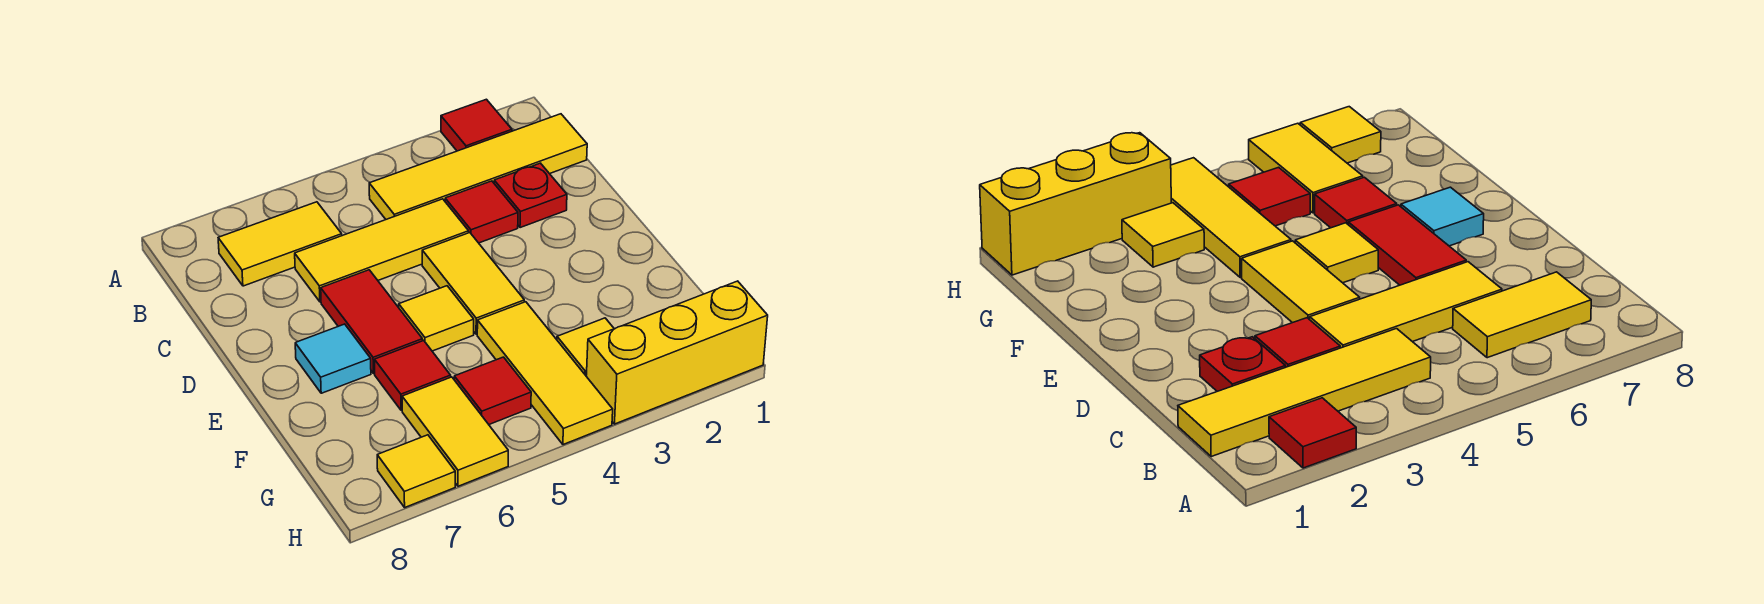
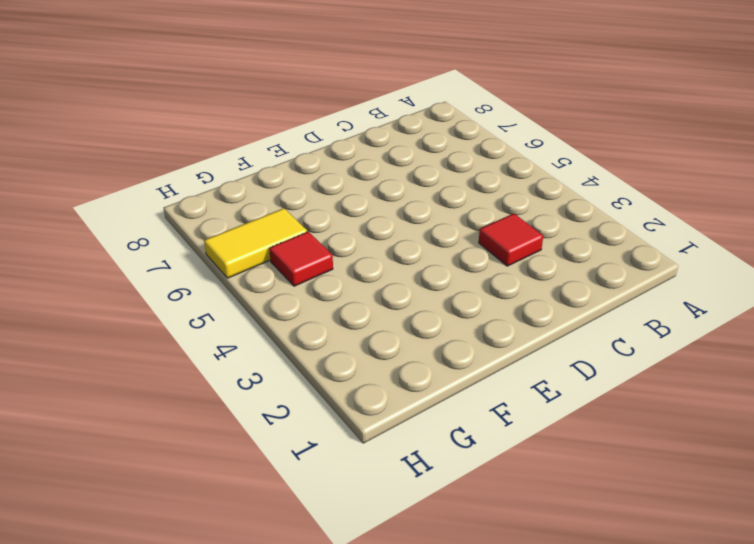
none -> red tile A2 level 1
none -> yellow tile B1:B4 level 1
none -> yellow tile B6:B7 level 1

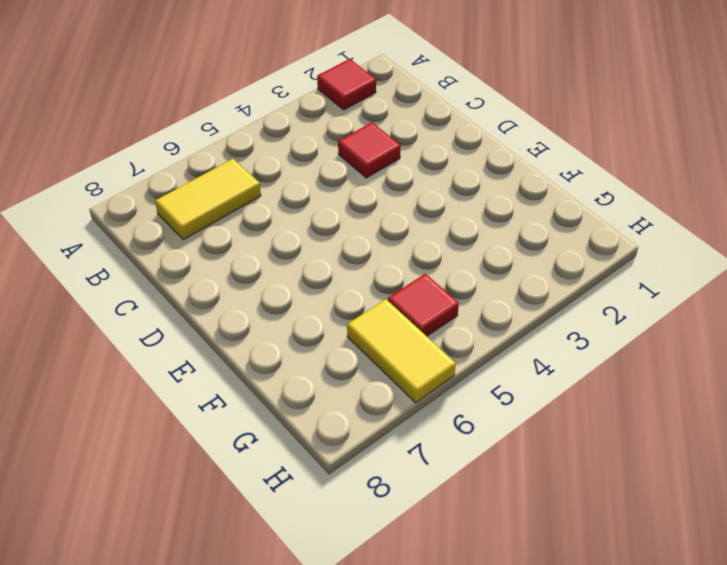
none -> yellow tile B1:B4 level 1
none -> red plate C2 level 1
none -> yellow tile C4:C6 level 1

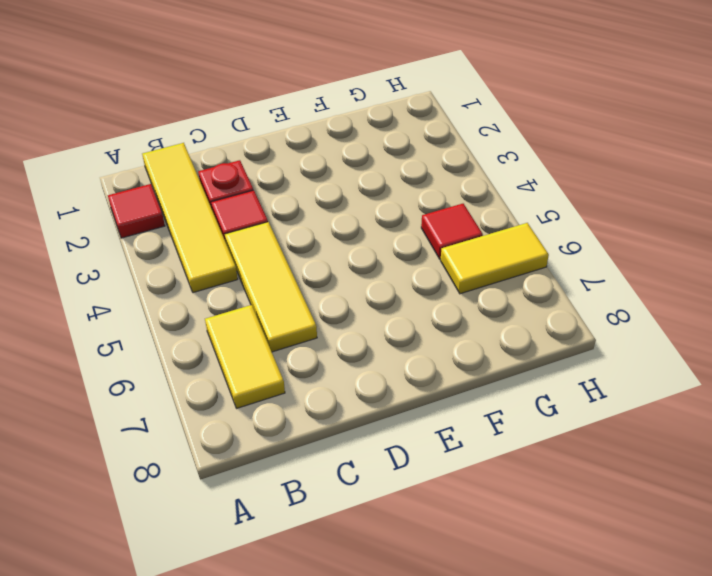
none -> yellow tile D4:E4 level 1
none -> red tile D6:E6 level 1
none -> yellow tile E5 level 1

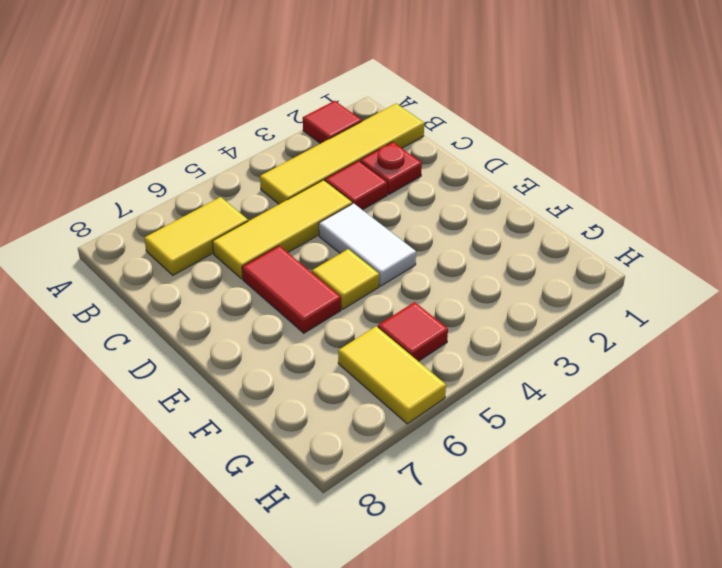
white tile D4:E4 level 1 -> yellow tile D4:E4 level 1
none -> cyan tile E7 level 1
none -> yellow tile F4:H4 level 1
none -> red tile F6 level 1

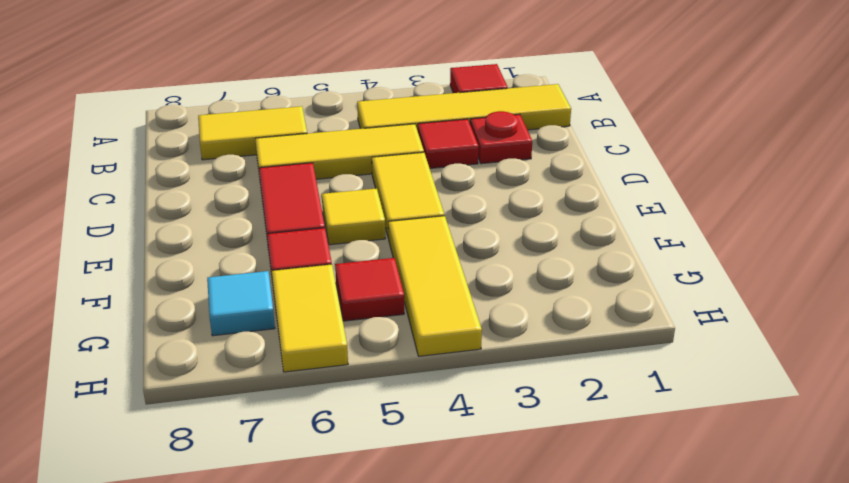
cyan tile G7 level 1 -> cyan tile E7 level 1
none -> yellow tile G3 level 1
none -> yellow brick H1:H3 level 1
none -> yellow tile H7 level 1

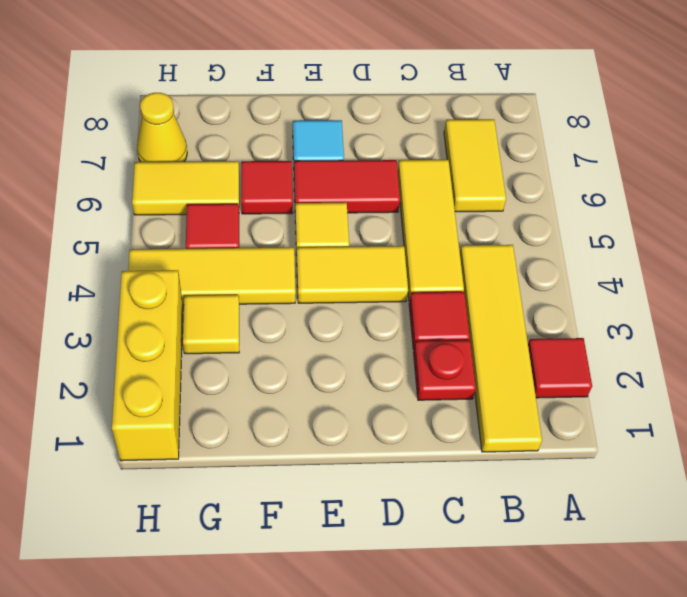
yellow cone H7 level 1 -> yellow tile H7 level 1

